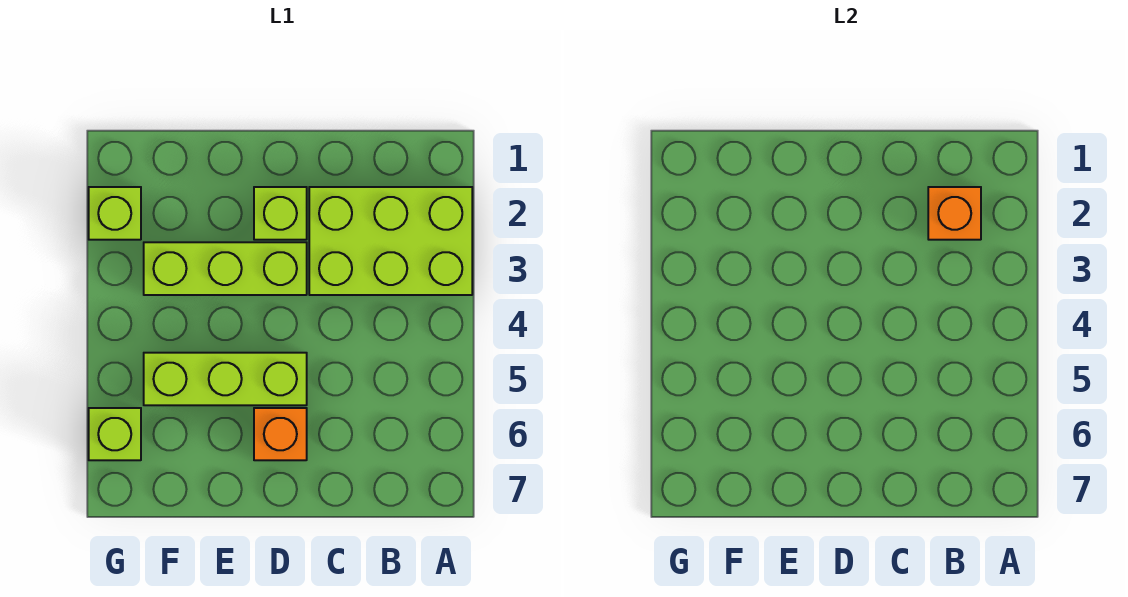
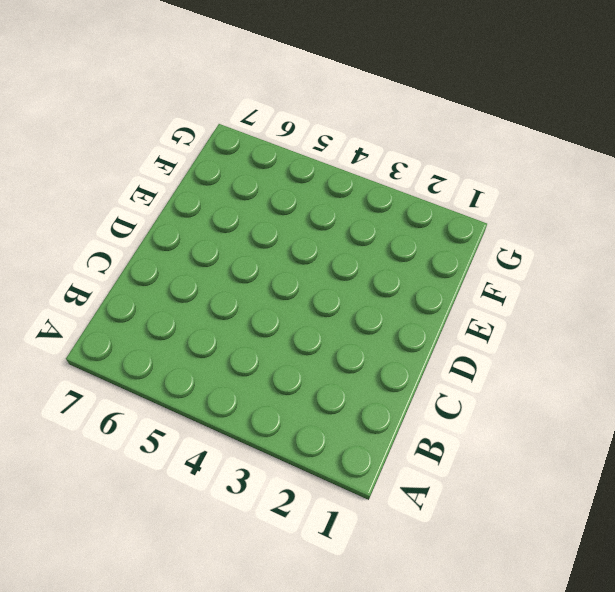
none -> lime brick A2:C3 level 1
none -> lime brick D2 level 1

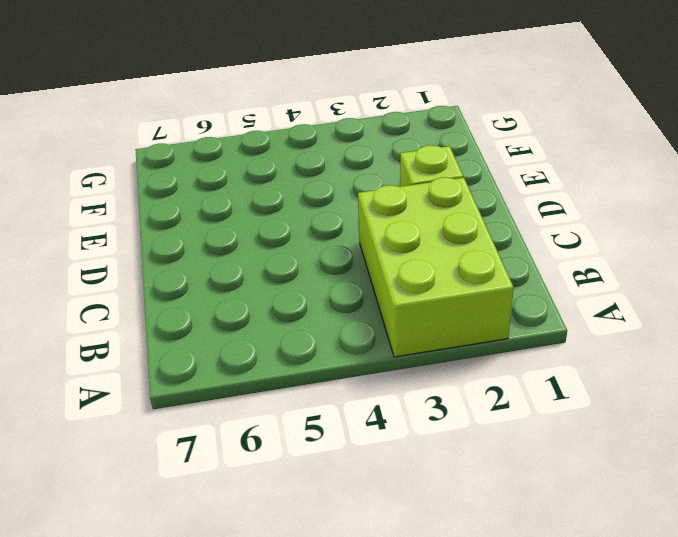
none -> lime brick D3:F3 level 1
none -> lime brick D5:F5 level 1

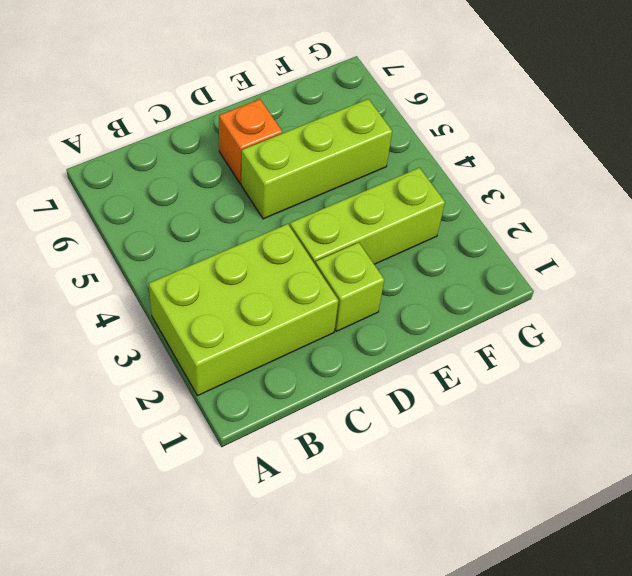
none -> lime brick G2 level 1
none -> lime brick G6 level 1

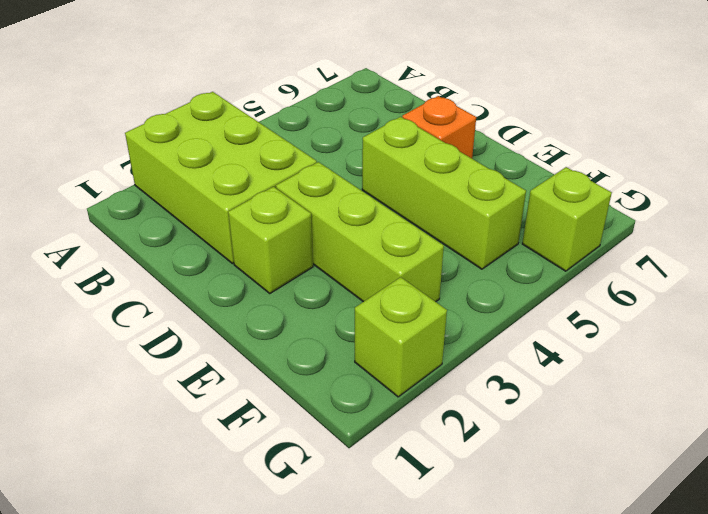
none -> orange brick B2 level 2

